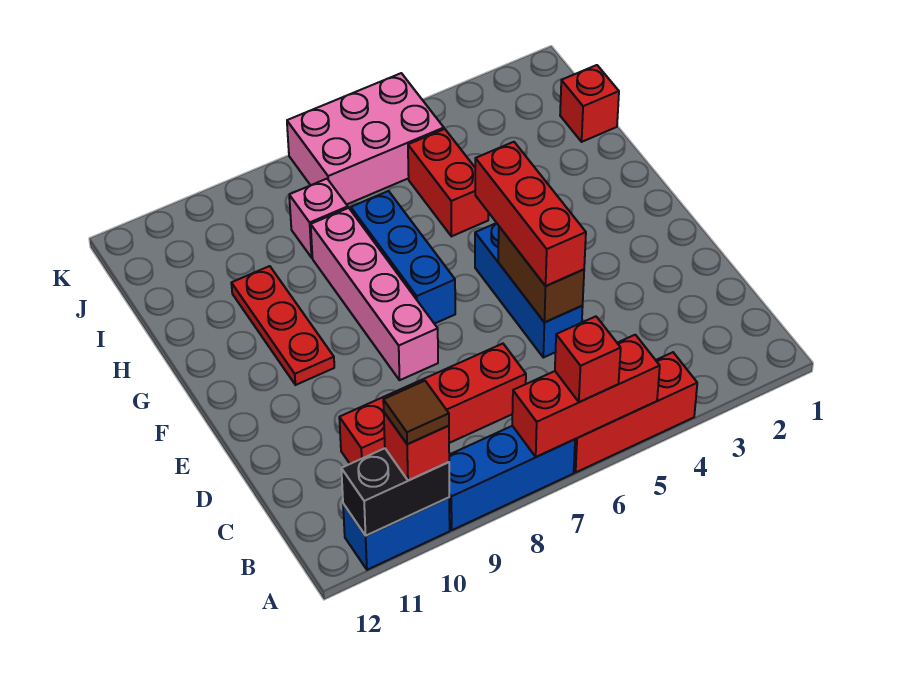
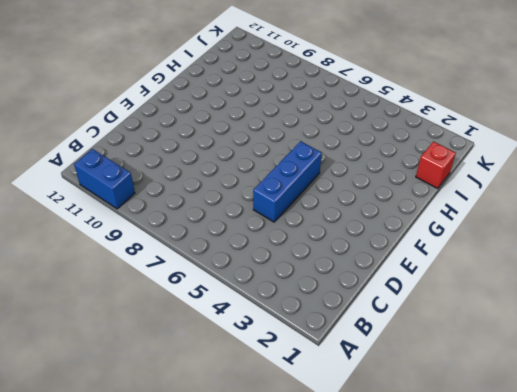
none -> red brick A4:A6 level 1
none -> blue brick A7:A9 level 1
none -> red brick C7:C10 level 1

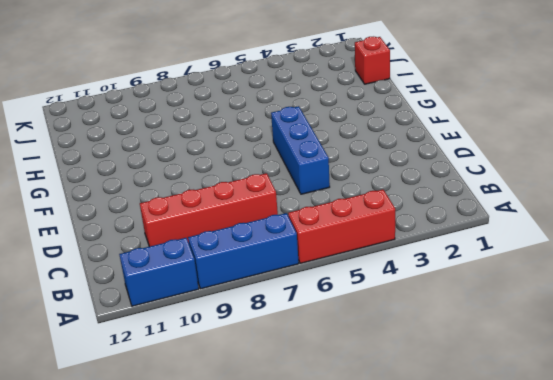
none -> pink brick E8:H8 level 1
none -> blue brick F7:H7 level 1
none -> red plate F10:H10 level 1

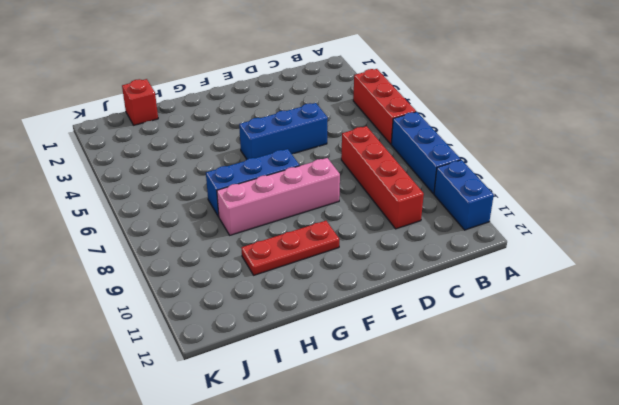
none -> red brick H5:I5 level 1
none -> pink brick I8 level 1
none -> pink brick J5:K7 level 1

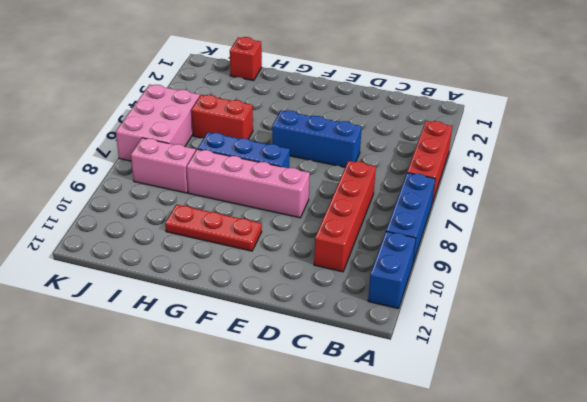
pink brick I8:J8 level 1 -> pink brick I8 level 1
none -> red brick A5:A7 level 2
none -> black brick A10:A11 level 2
none -> brown brick D5:E5 level 2

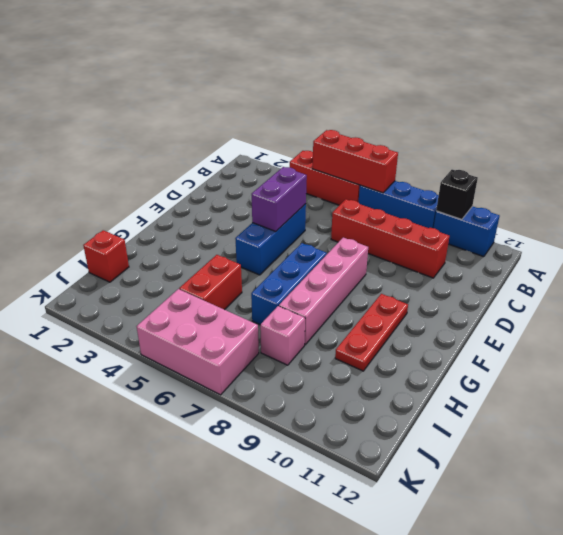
black brick A10 level 2 -> black brick A10:A11 level 2
purple brick D5:E5 level 2 -> brown brick D5:E5 level 2
none -> red brick A6 level 3
none -> red brick A10 level 3
none -> red brick D5:F5 level 3

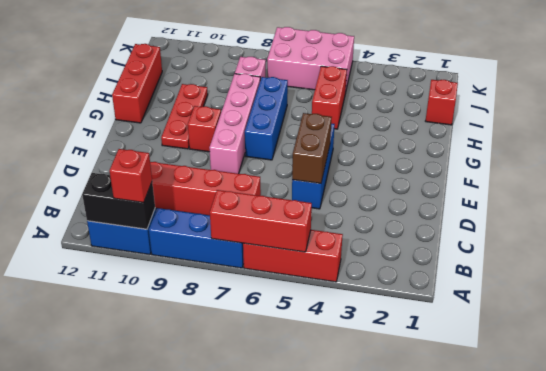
red brick F9 level 1 -> red brick A6 level 3
red brick G12:I12 level 1 -> red brick D5:F5 level 3
none -> brown tile A10 level 4

